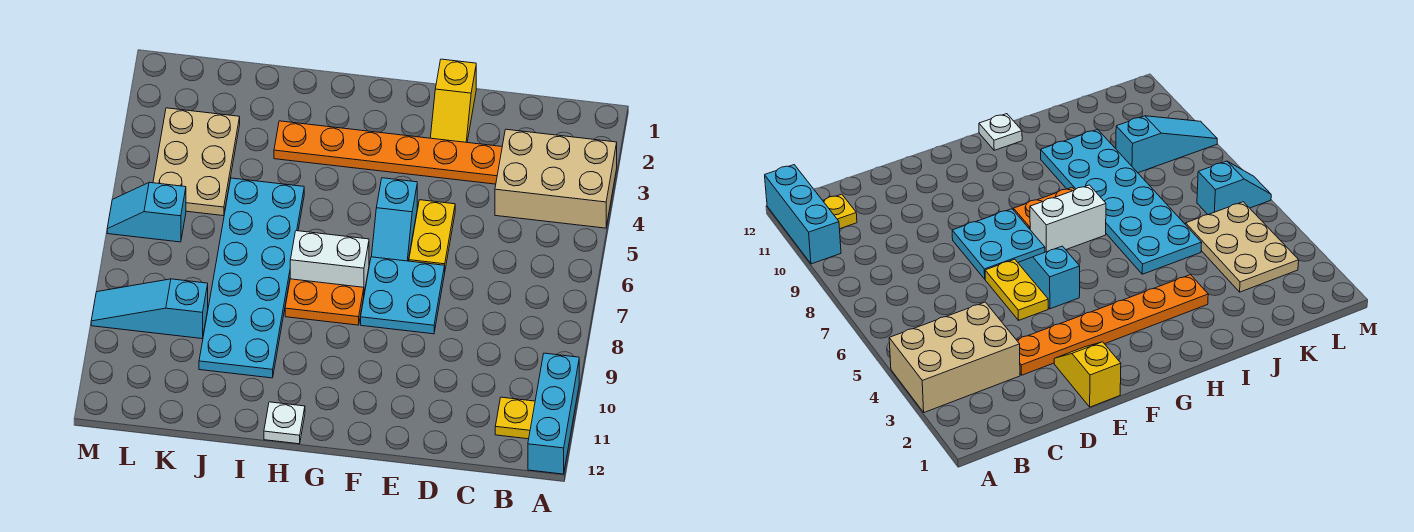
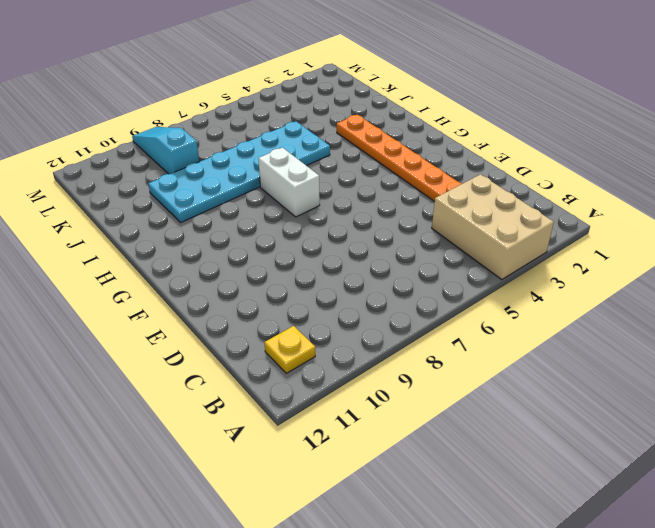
none -> cyan brick A10:A12 level 1
none -> yellow slope E1:E2 level 1 top 1
none -> yellow plate E5:E6 level 1

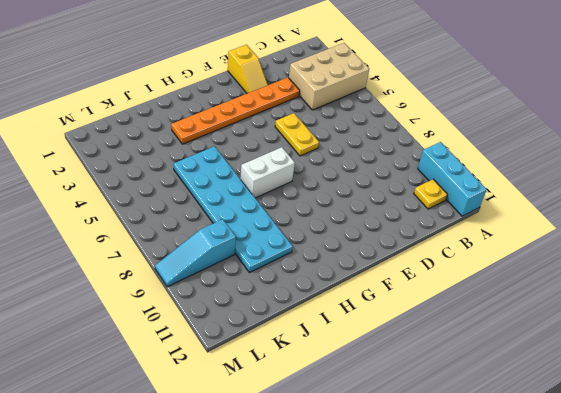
none -> cyan plate E7:F8 level 1
none -> cyan slope F5:F6 level 1 top 5
none -> orange plate G8:H8 level 1

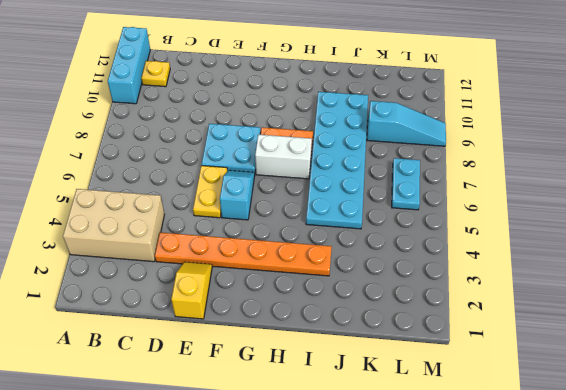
cyan plate L6:L7 level 1 -> cyan slope L6:M6 level 1 top L
none -> white plate H12 level 1
none -> tan plate K3:L5 level 1

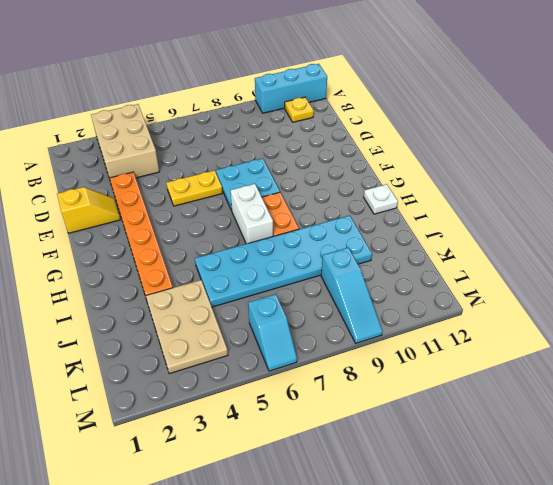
tan plate J3:L4 level 1 -> tan plate K3:L5 level 1
none -> cyan slope F5:F6 level 1 top 5

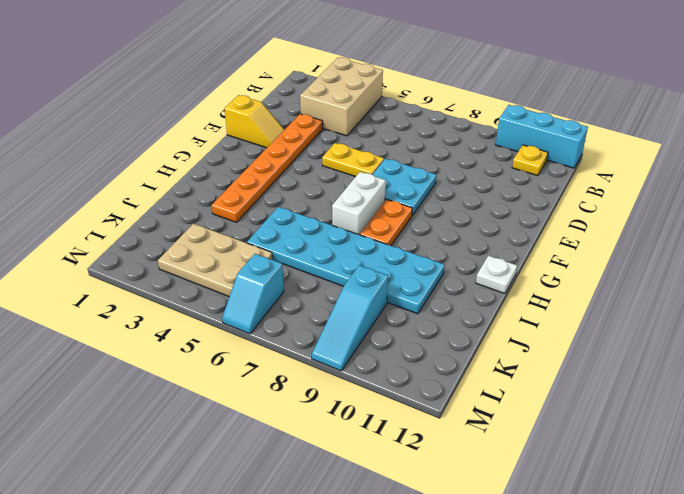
none -> cyan slope F5:F6 level 1 top 5

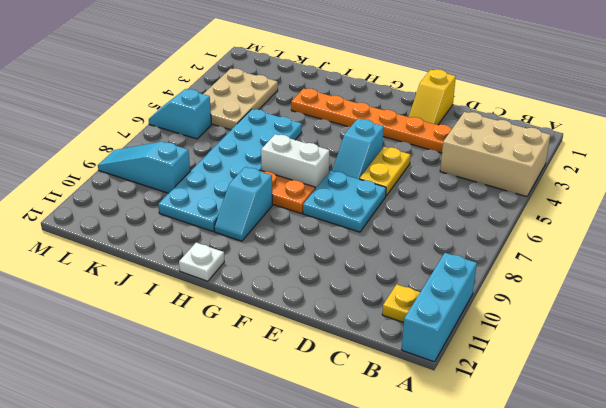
cyan slope H9:H10 level 1 top 9 -> none

